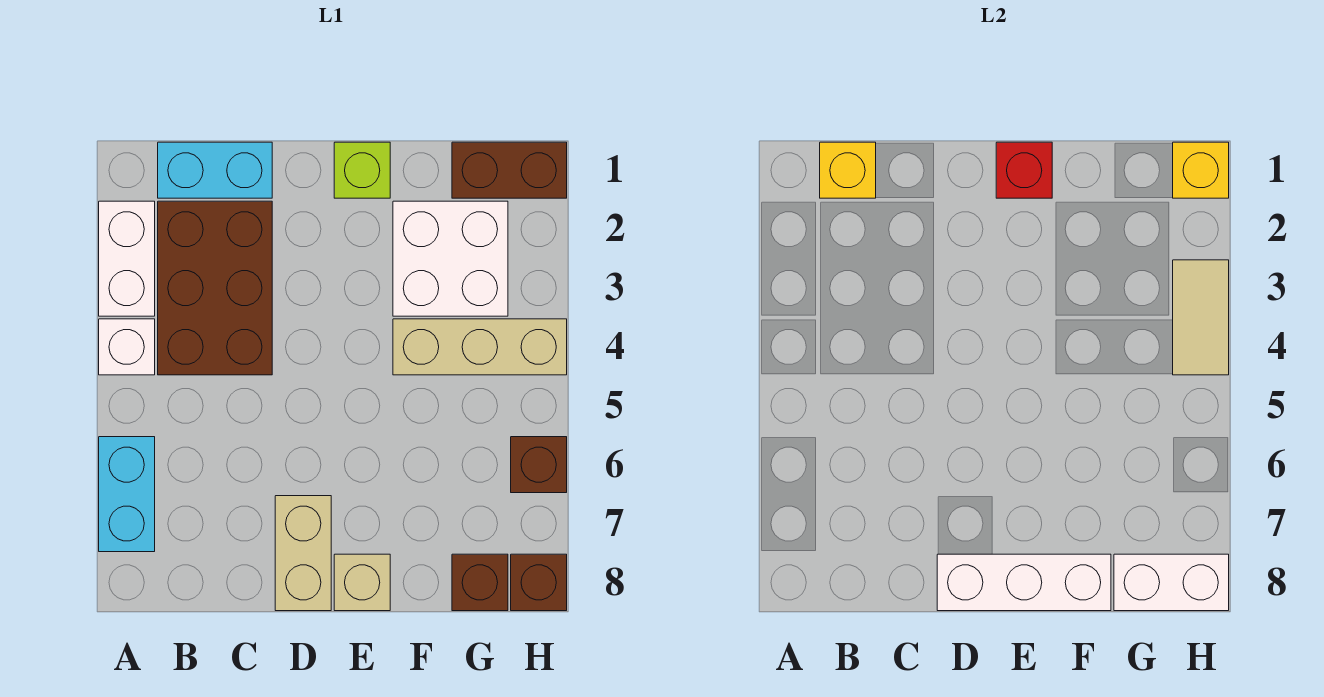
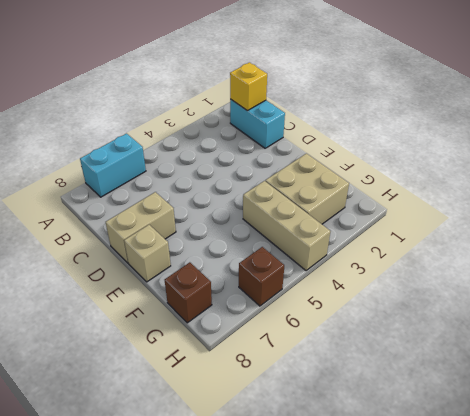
tan brick F2:G3 level 1 -> white brick F2:G3 level 1
none -> white brick A2:A3 level 1
none -> white brick A4 level 1
none -> brown brick B2:C4 level 1

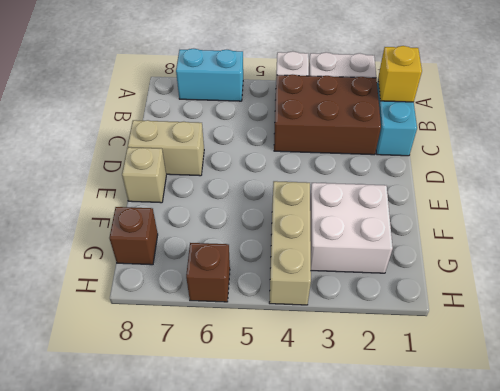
none -> lime brick E1 level 1
none -> brown brick G1:H1 level 1
none -> brown brick H8 level 1

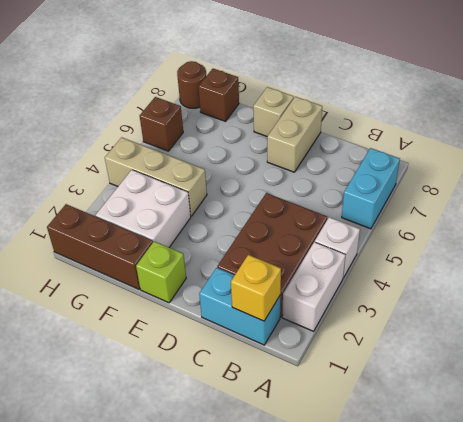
brown brick F1:H1 level 1 -> brown brick G1:H1 level 1
brown round brick H8 level 1 -> brown brick H8 level 1
none -> white brick D8:F8 level 2
none -> red brick E1 level 2
none -> white brick G8:H8 level 2

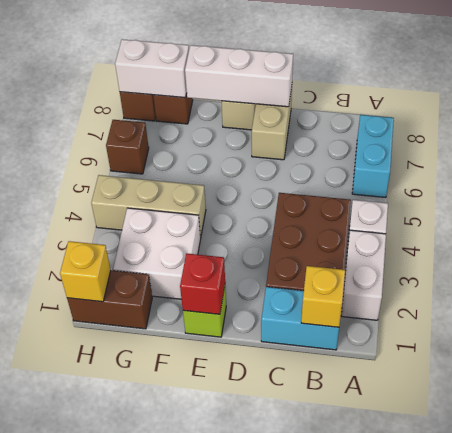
none -> tan tile H3:H4 level 2

